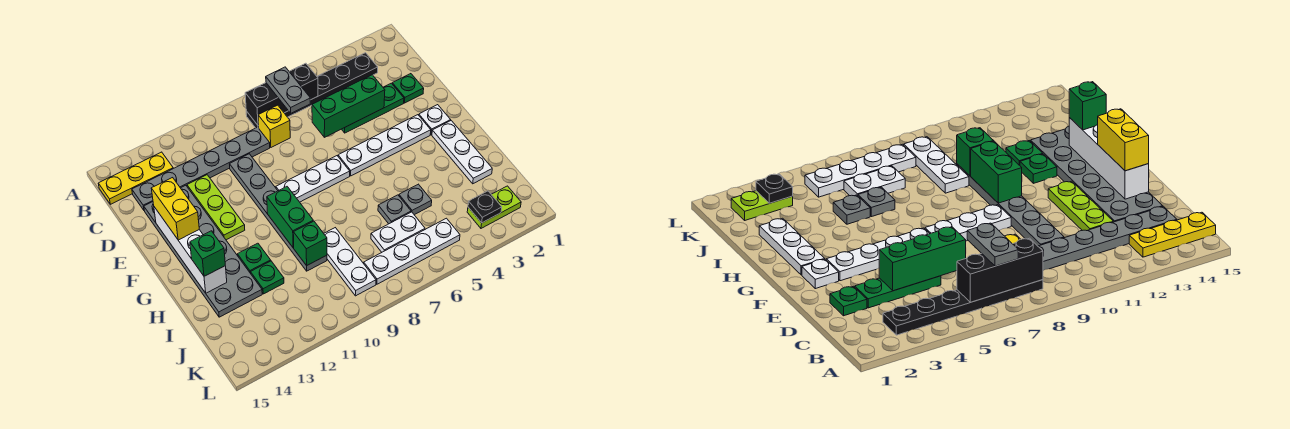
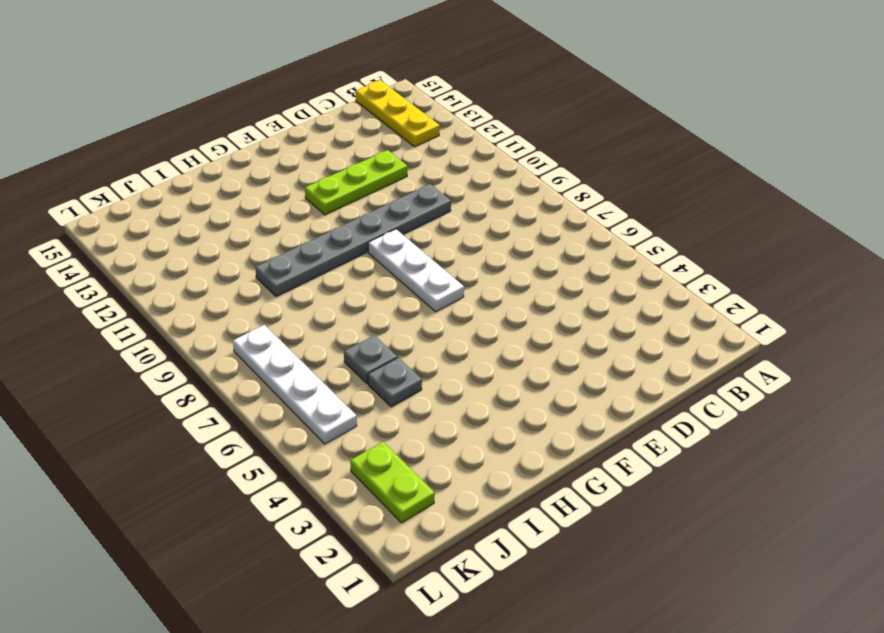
none -> black plate B3:B8 level 1
none -> yellow brick C8 level 1
none -> grey plate C9:C14 level 1
none -> green plate D2 level 1

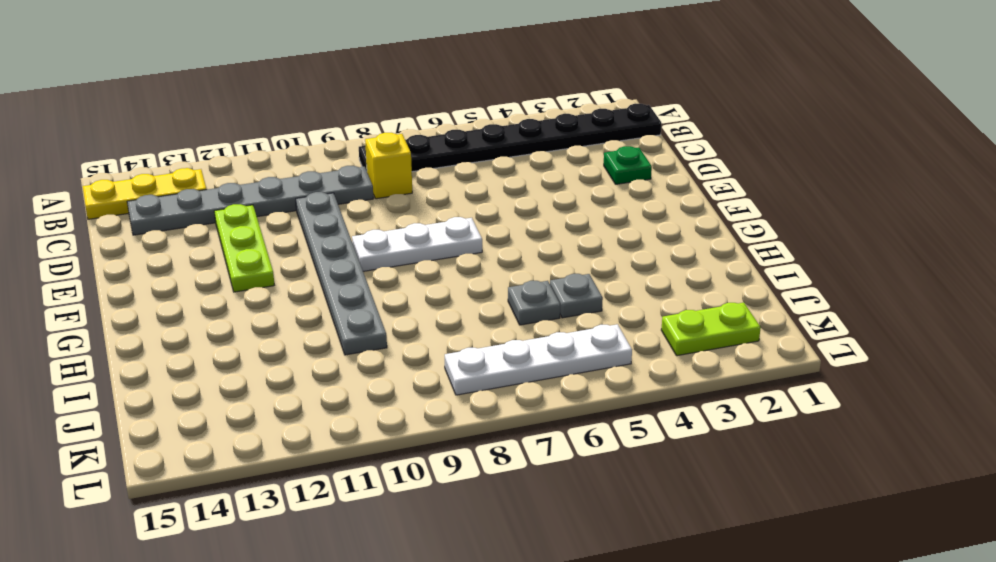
black plate B1:B8 level 1 -> black plate B3:B8 level 1
none -> green plate D3:D5 level 1
none -> grey plate D13:I14 level 1
none -> white plate F2 level 1
none -> white plate F3:F6 level 1

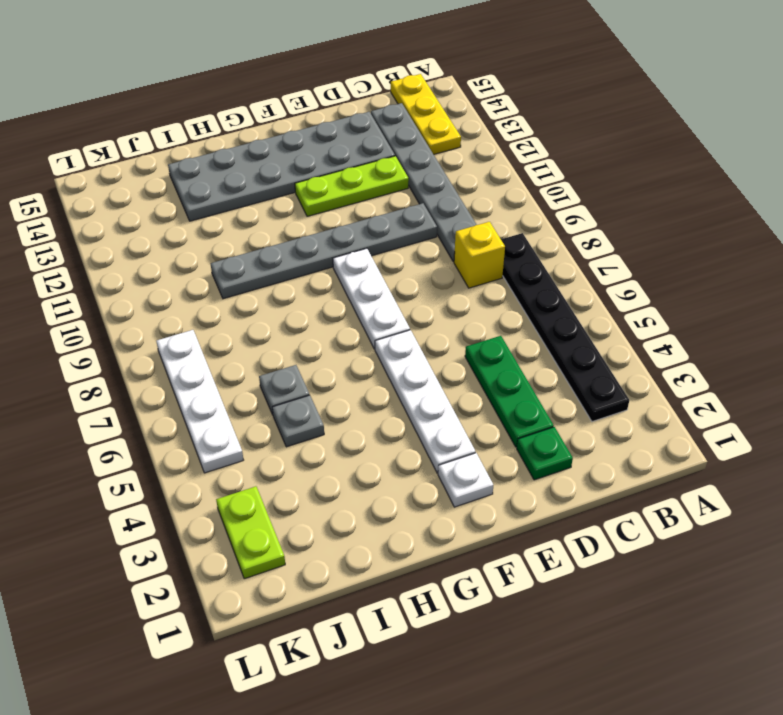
none -> white plate G2:I2 level 1
none -> green plate H12 level 1
none -> white plate I9:K9 level 1
none -> green plate I12 level 1

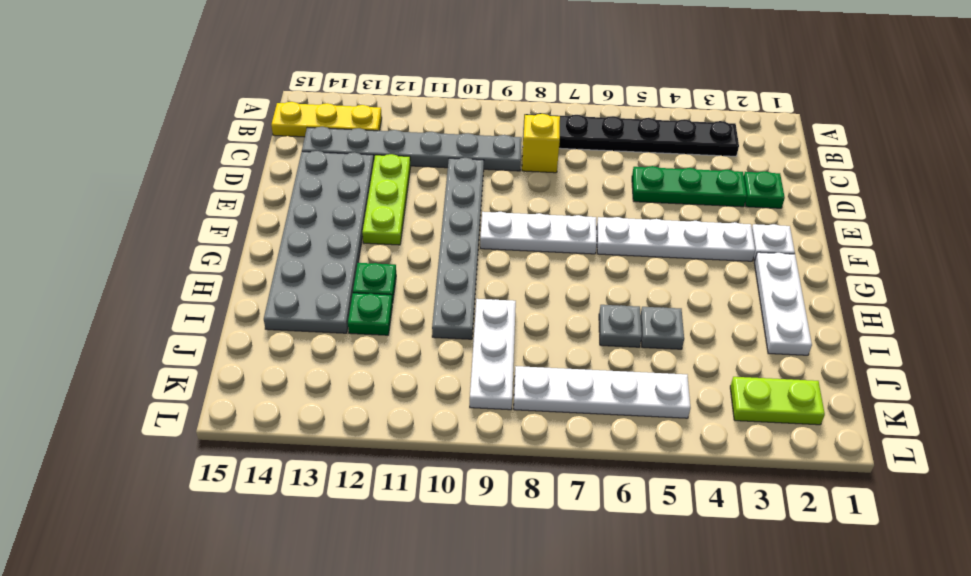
none -> white plate J6:J7 level 1
none -> black brick B6:B8 level 2
none -> green brick D4:D6 level 2
none -> white brick E14:H14 level 2

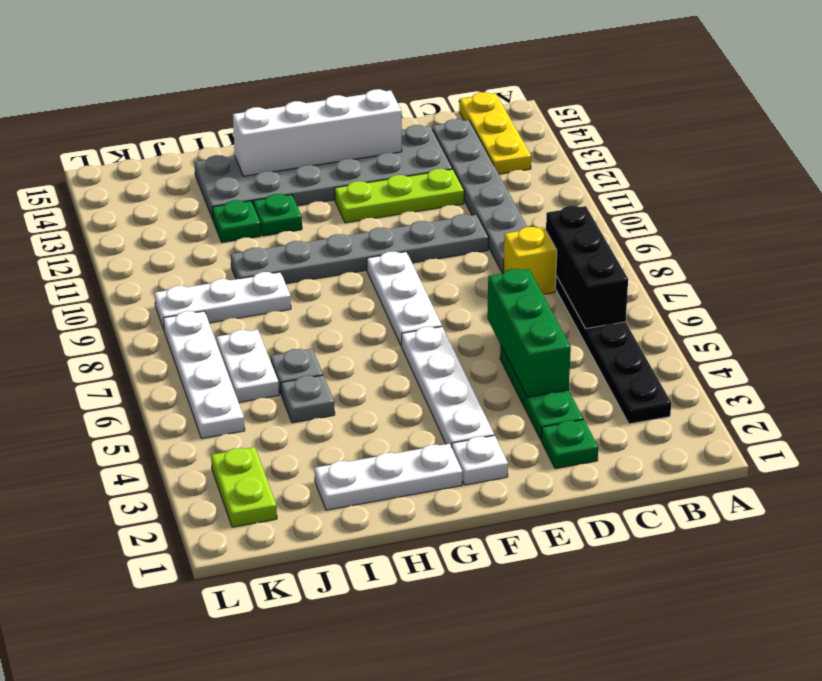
none -> green brick G10:H10 level 2
none -> green brick I10 level 2
none -> black plate K3 level 2
none -> grey plate B7:C7 level 3

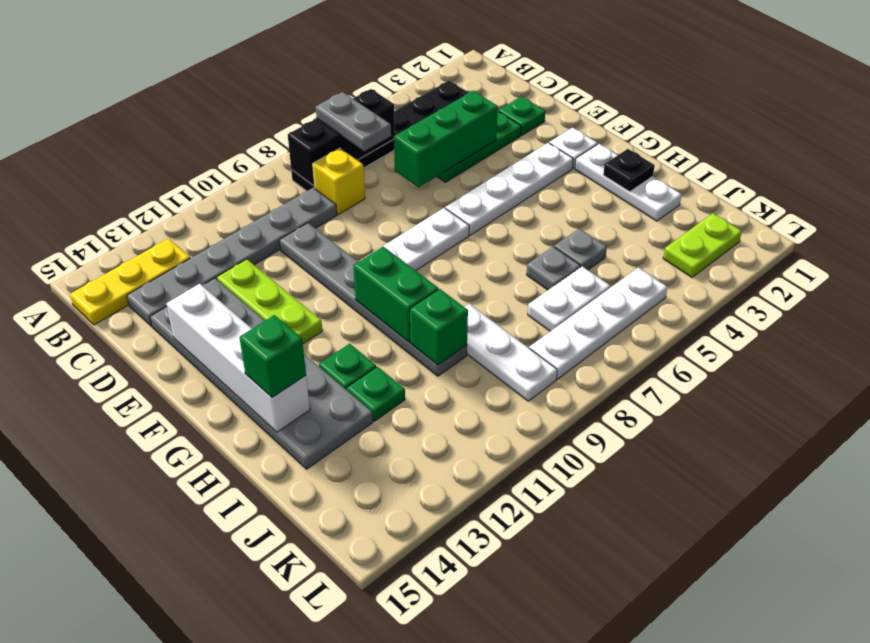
black plate H2 level 2 -> black plate K3 level 2
none -> yellow brick E14:F14 level 3

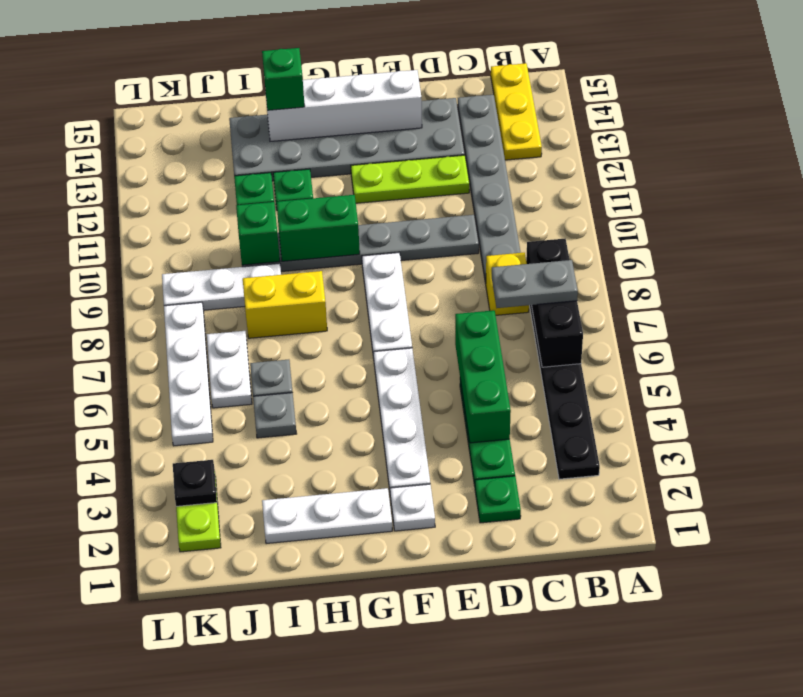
yellow brick H8:I8 level 1 -> yellow brick E14:F14 level 3

